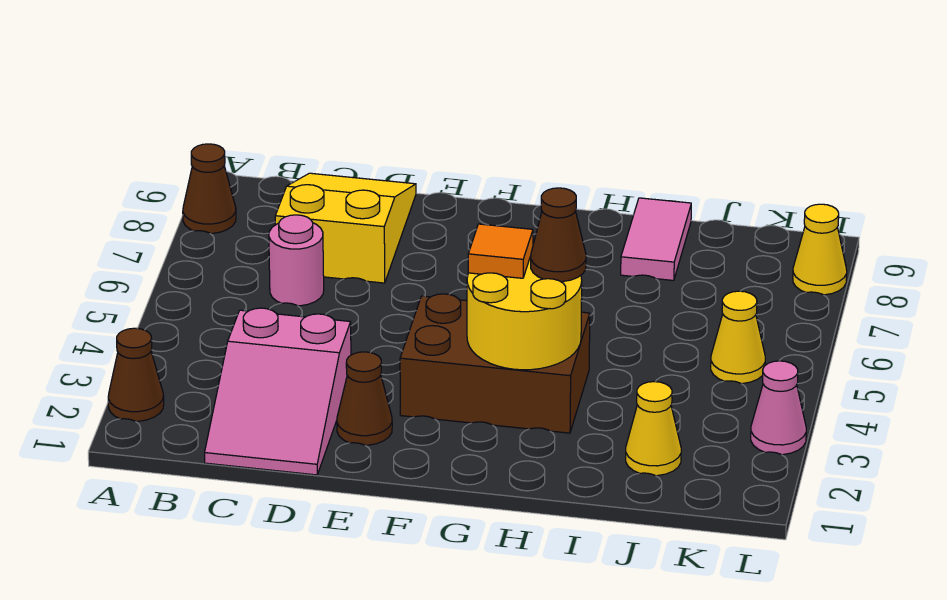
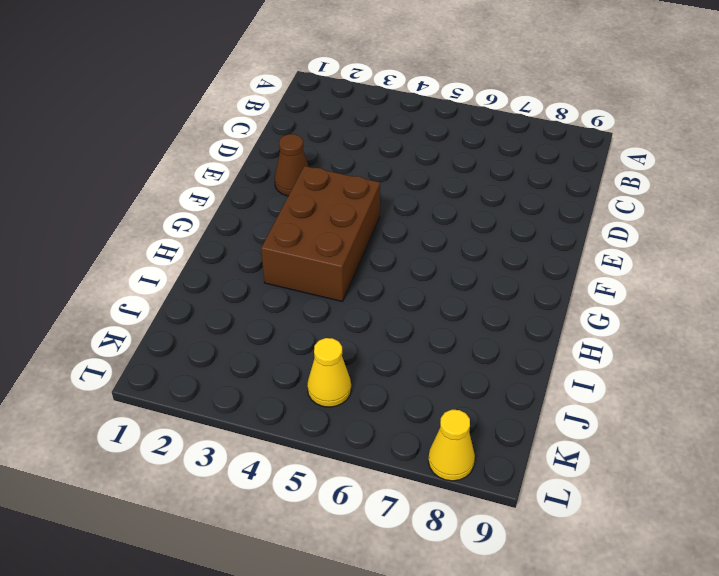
none -> brown cone A2 level 1
none -> brown cone A8 level 1
none -> pink slope C1:D3 level 1 top 3

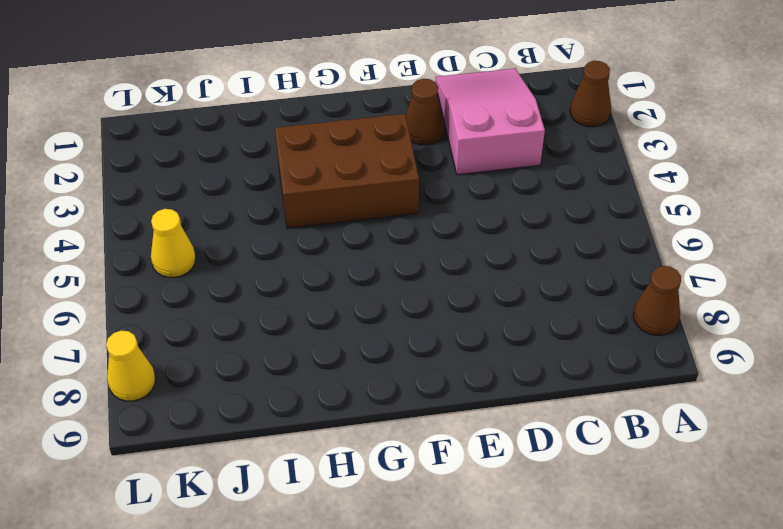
none -> pink round brick C6 level 1
none -> yellow slope C7:D9 level 1 top 7
none -> pink tile I8:I9 level 1

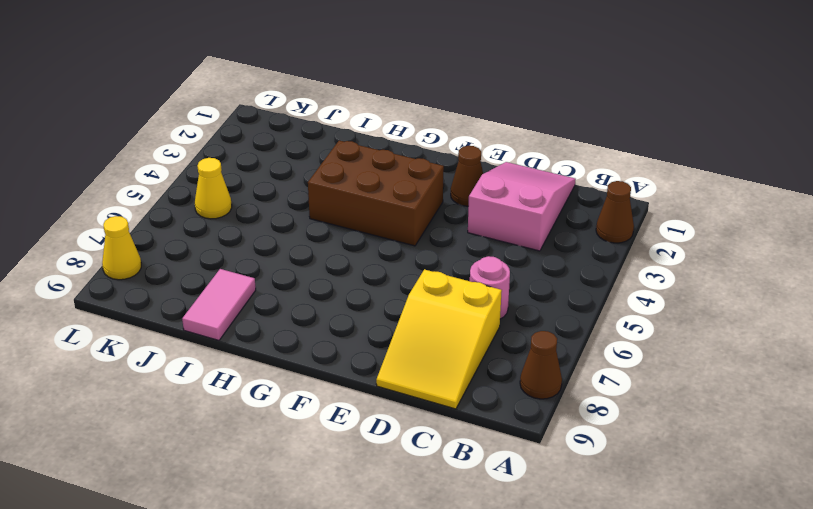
none -> yellow cone J2 level 1
none -> pink cone L3 level 1
none -> yellow round brick G3:H4 level 2

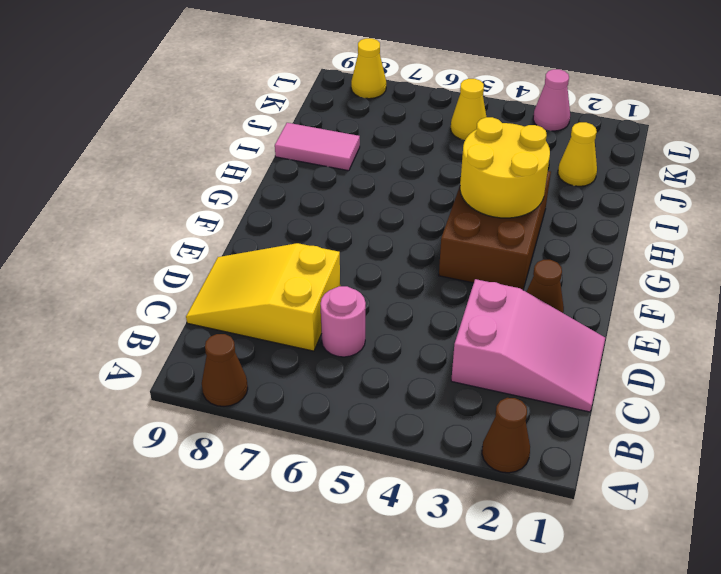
none -> orange tile G4 level 3
none -> brown cone H4 level 3

